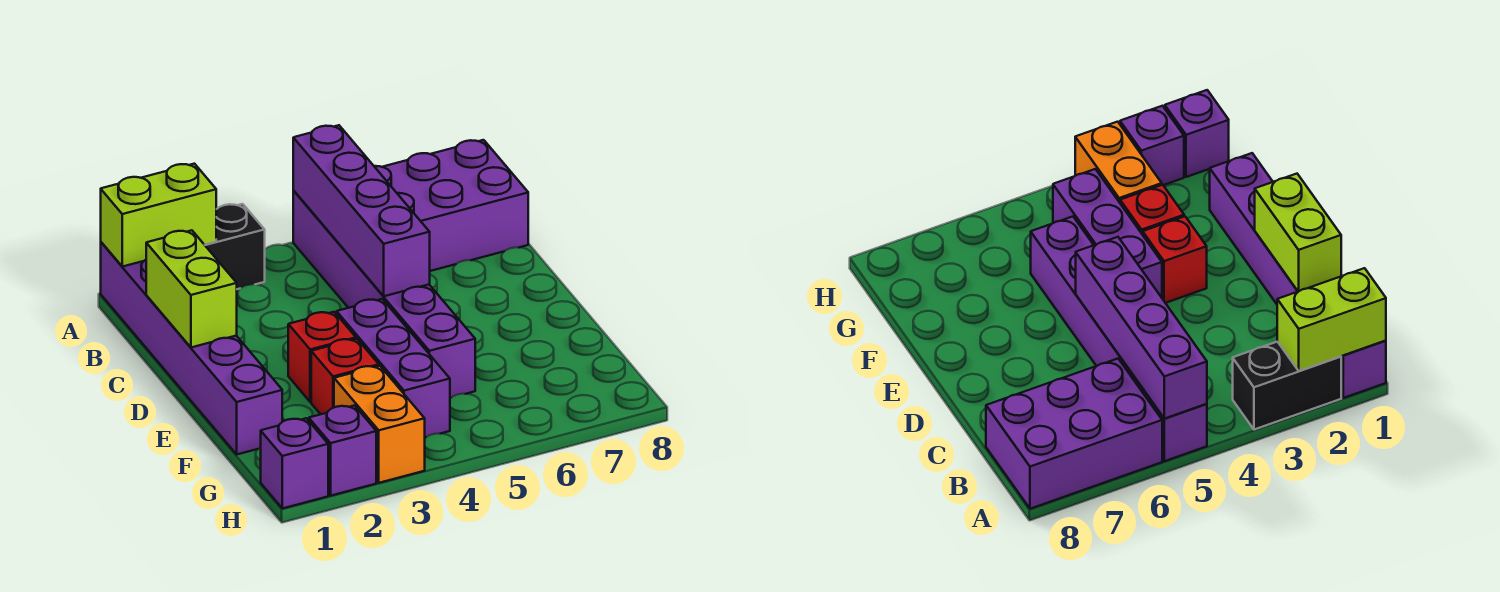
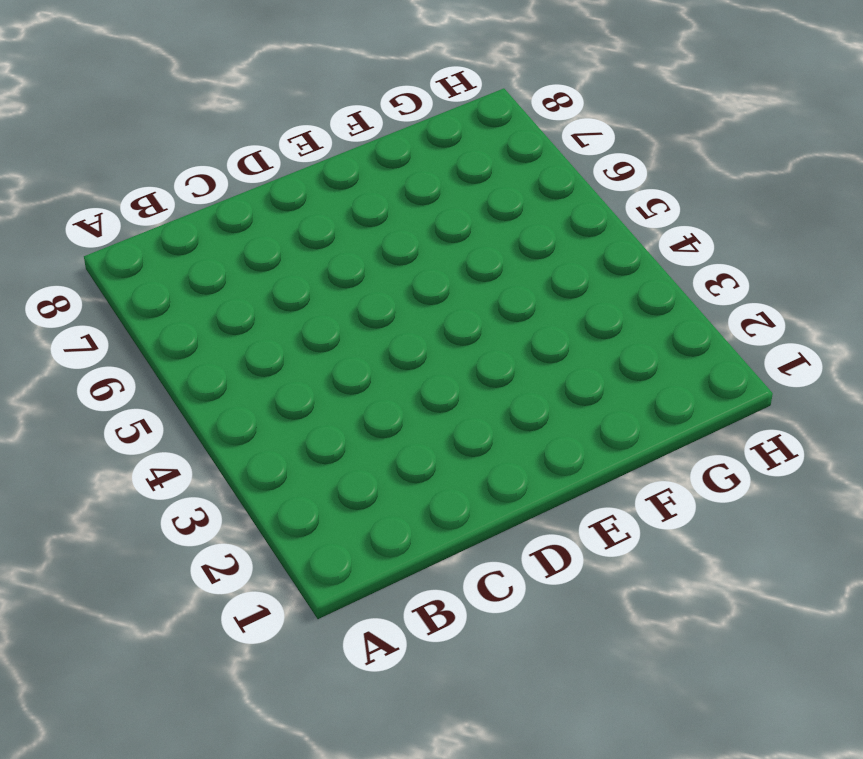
none -> purple brick A1:F1 level 1
none -> black brick A2:A3 level 1
none -> purple brick A5:F5 level 1

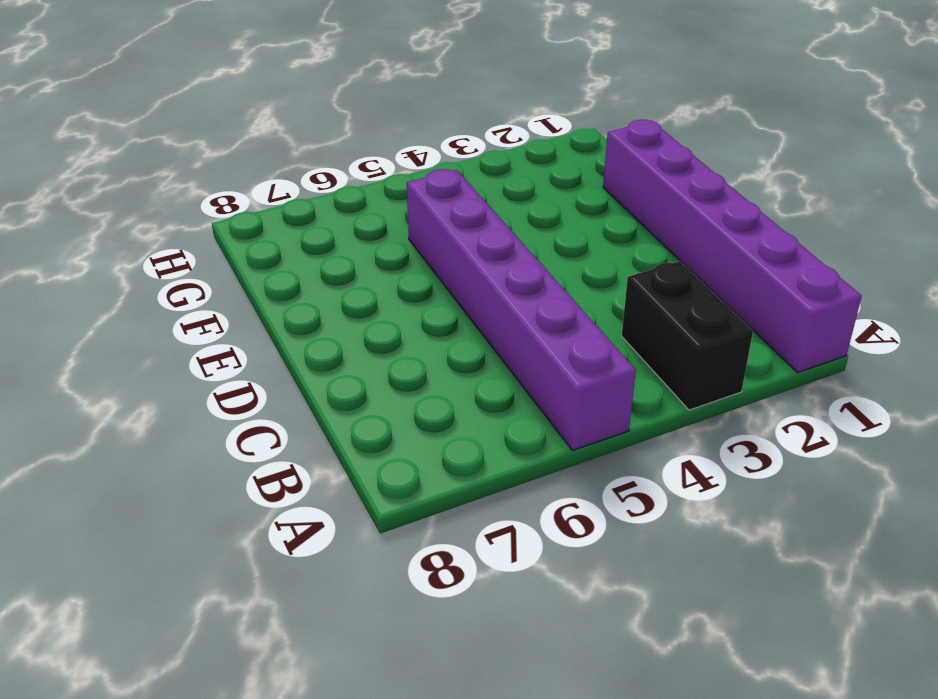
black brick A3:B3 level 1 -> black brick A2:A3 level 1
none -> purple brick A6:B8 level 1
none -> red brick E3 level 1
none -> purple brick E4:G4 level 1

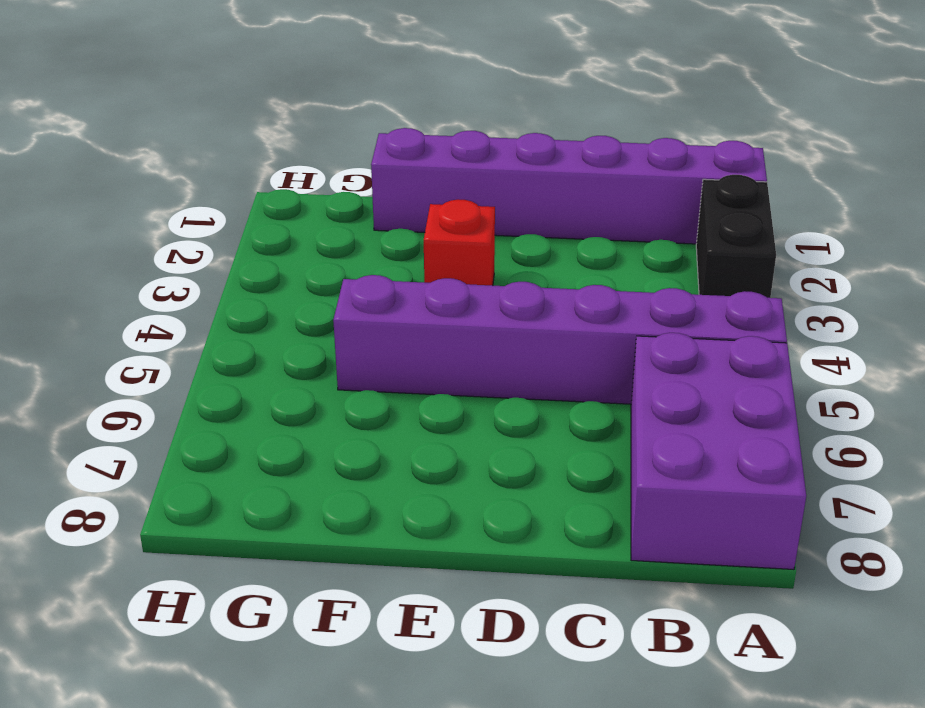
none -> purple brick E4:G4 level 1
none -> red brick F3 level 1
none -> orange brick G3:H3 level 1

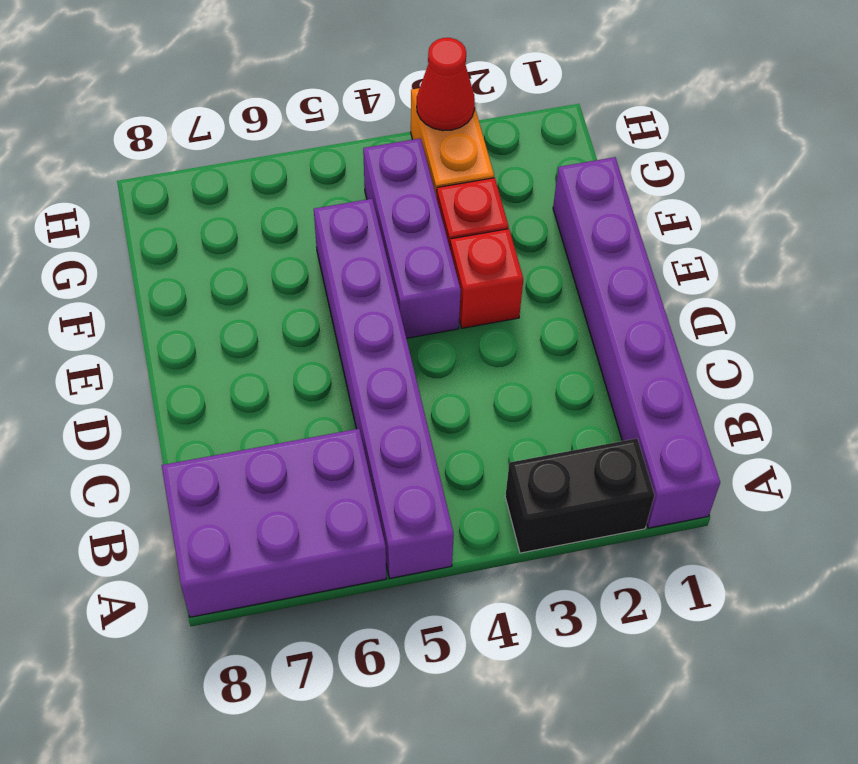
red cone H3 level 2 -> none
none -> purple brick H1 level 1
none -> purple brick H2 level 1
none -> lime brick A1:A2 level 2

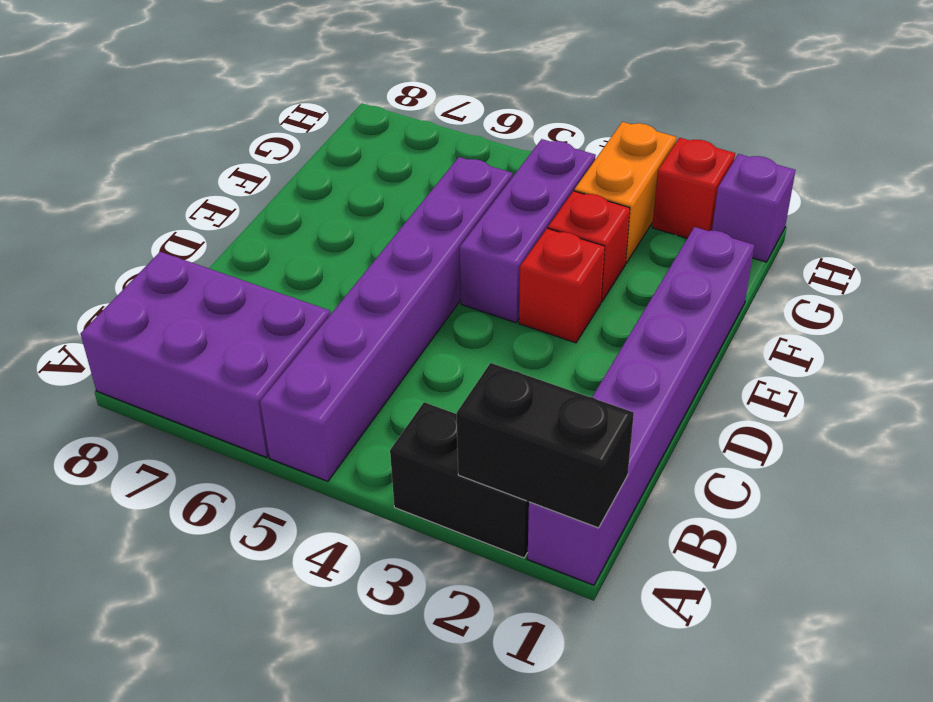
black brick A1:A2 level 2 -> lime brick A1:A2 level 2
red brick H2 level 1 -> purple brick H2 level 1
none -> purple brick A5:D5 level 2
none -> lime brick C1:D1 level 2

